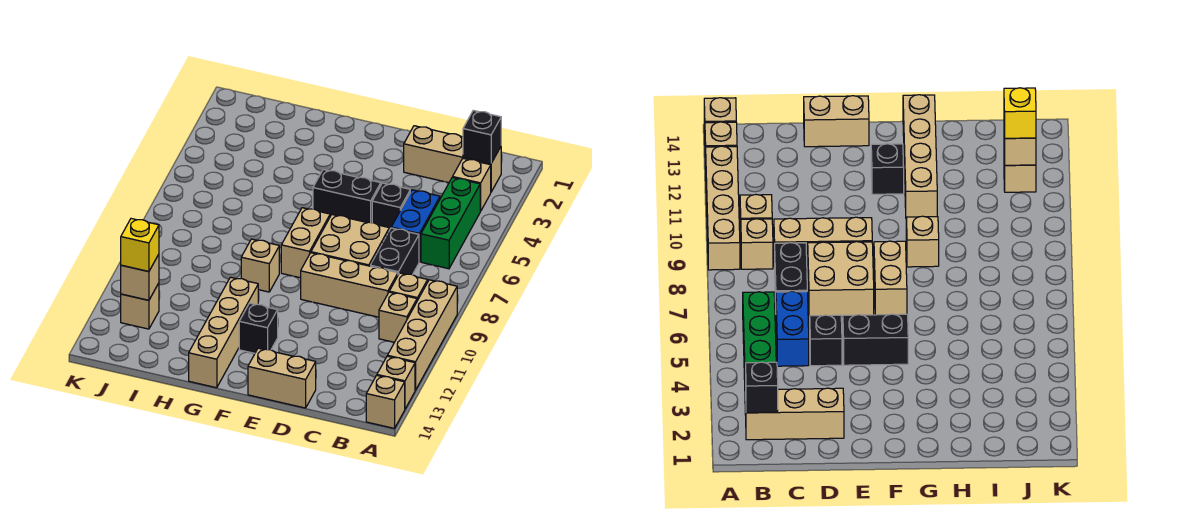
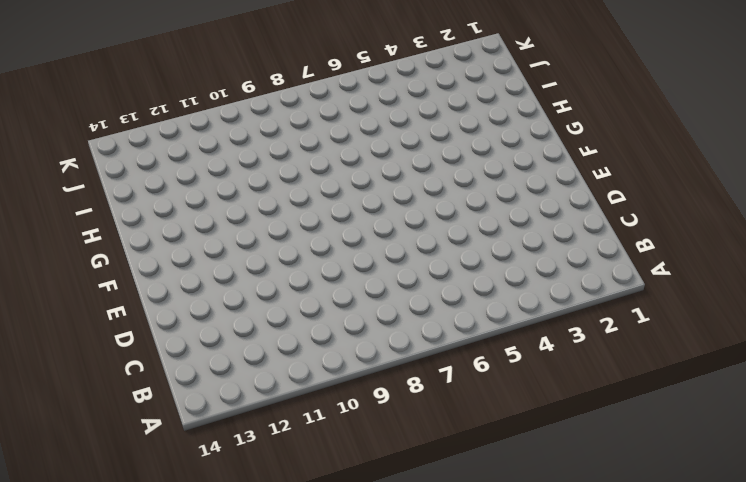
none -> tan brick A9:A12 level 1
none -> tan brick A13 level 1
none -> tan brick A14 level 1

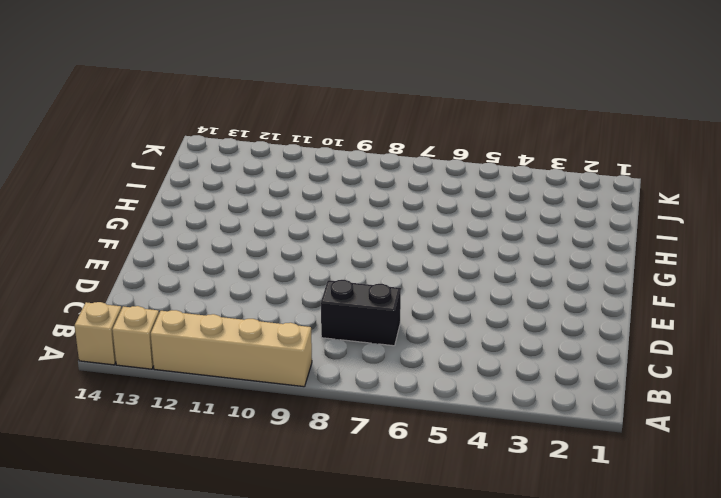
none -> tan brick B2:D2 level 1
none -> tan brick B3 level 1
none -> green brick B4:B6 level 1

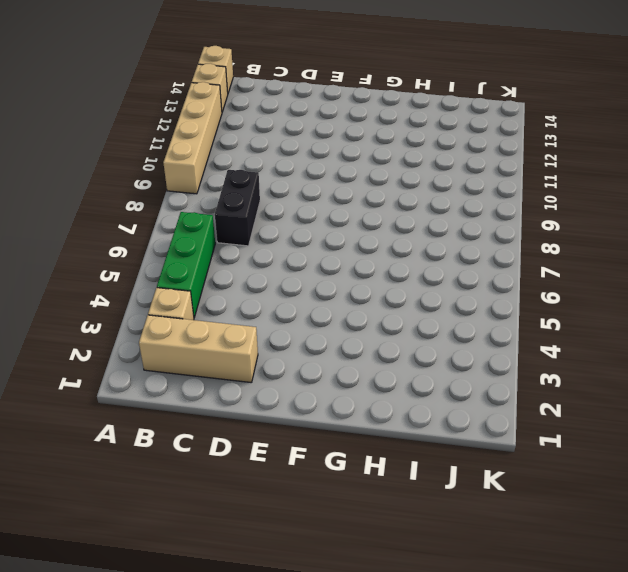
none -> tan brick B9 level 1
none -> tan brick B10 level 1
none -> blue brick C5:C6 level 1

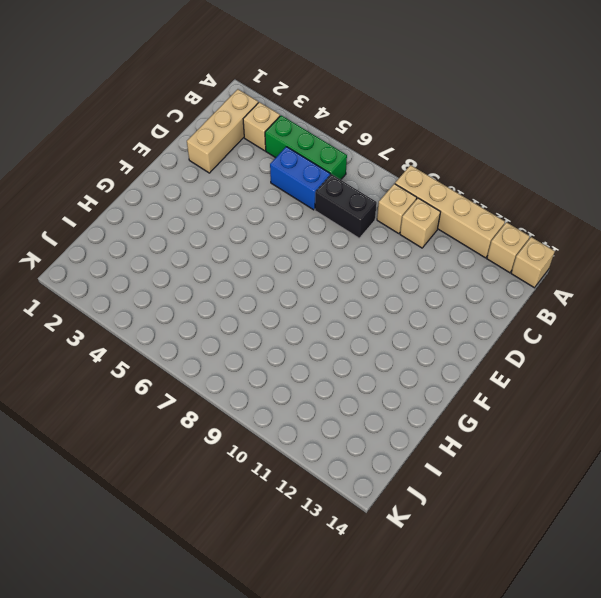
none -> tan brick C9:E9 level 1
none -> black brick D5 level 1
none -> tan brick D7:E8 level 1

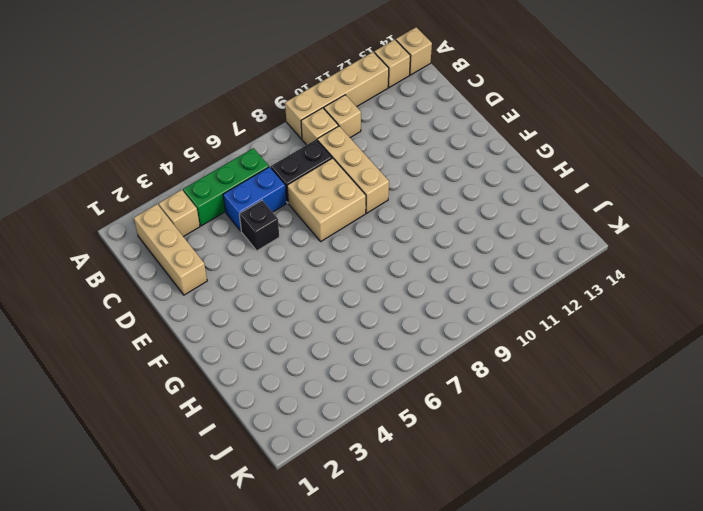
none -> tan brick D14:E14 level 1
none -> black brick E5:F5 level 1
none -> tan brick F7:F8 level 1

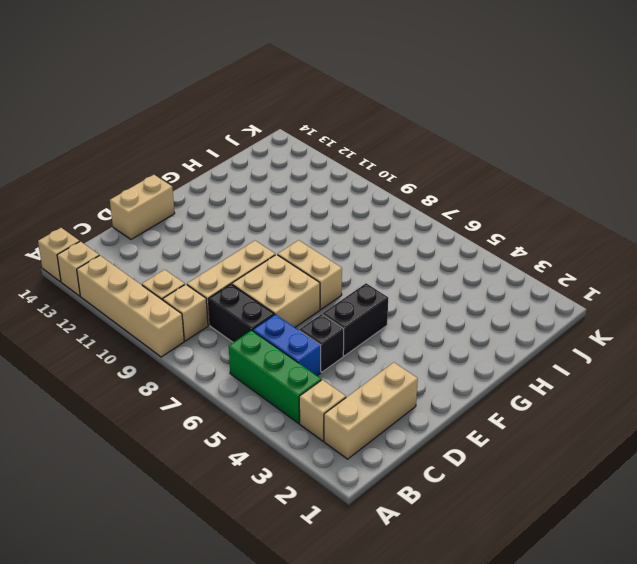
none -> black brick F12 level 1
none -> tan brick G9 level 1
none -> tan brick G11:G14 level 1

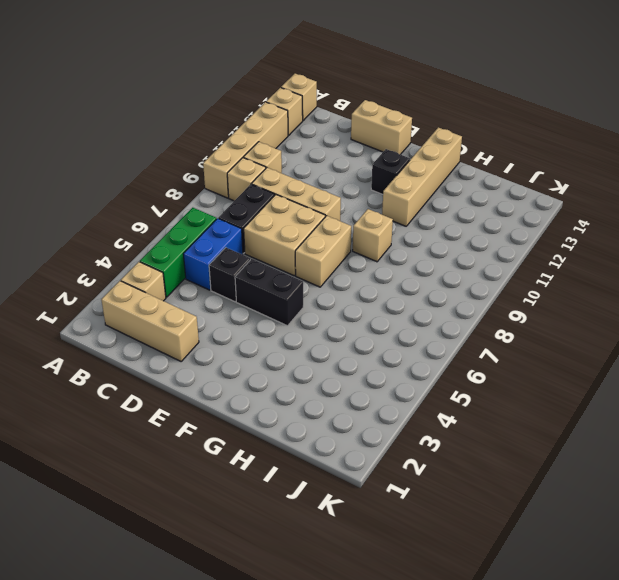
none -> tan brick J12 level 1
none -> black brick B2 level 2
none -> tan brick J12 level 2

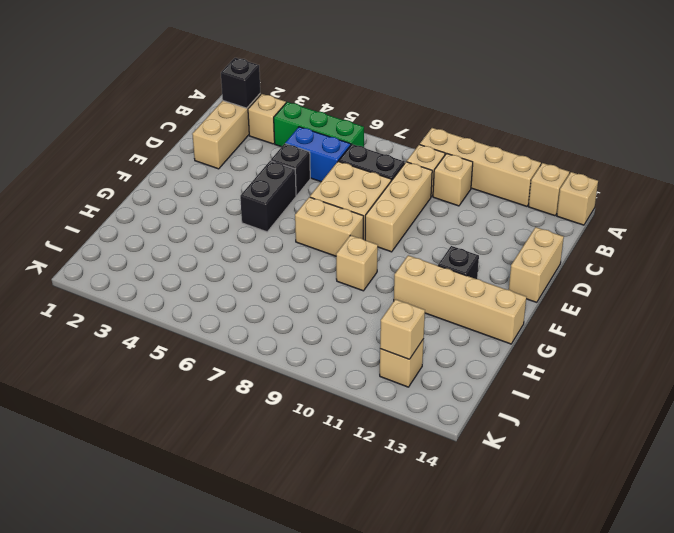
none -> yellow brick J12 level 3

